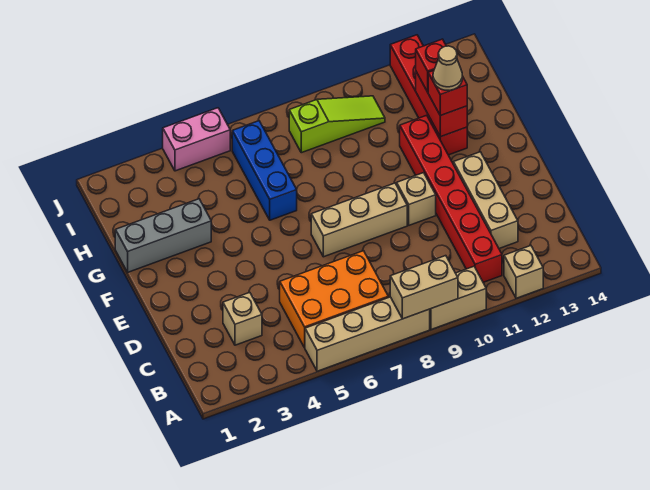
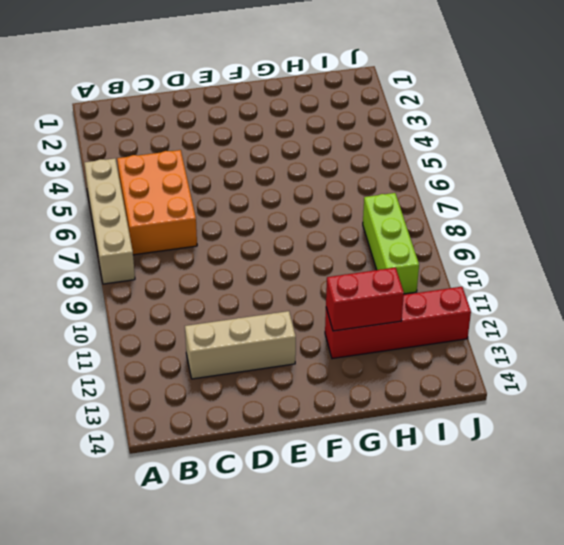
lime brick I8:I10 level 1 -> lime slope I8:I10 level 1 top 8
none -> tan brick A9:A10 level 1
none -> tan brick A12 level 1
none -> red brick B11:G11 level 1

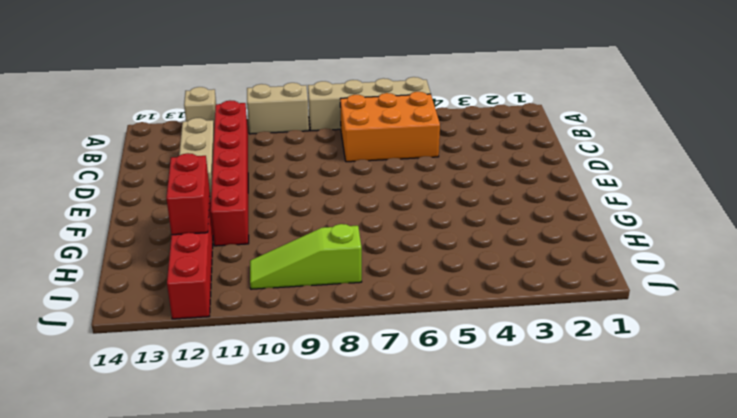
none -> tan brick C3 level 1
none -> tan brick E7:E9 level 1
none -> tan brick E10 level 1

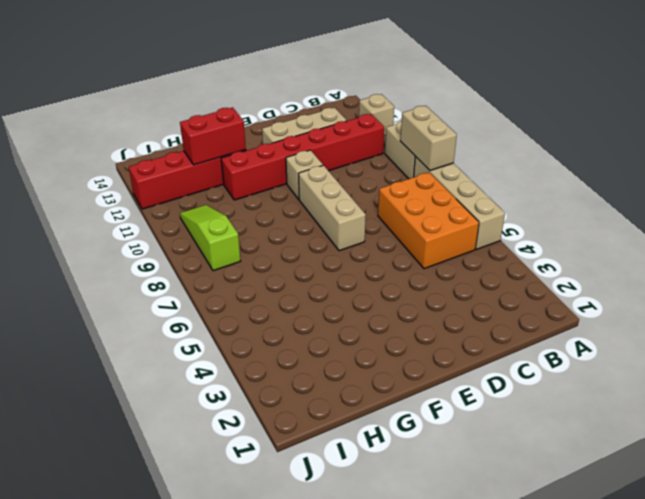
none -> tan brick C3 level 1
none -> grey brick G1:G3 level 1
none -> blue brick G6:I6 level 1

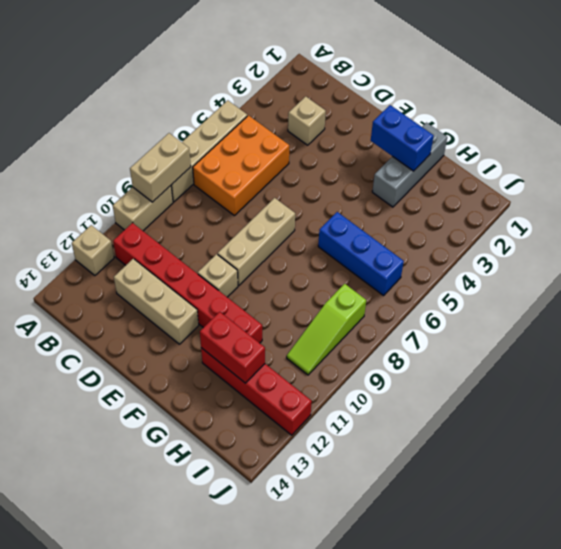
blue brick F2:G2 level 2 -> none
none -> pink brick J4:J5 level 1
none -> red brick G12 level 3
none -> red brick H12 level 3

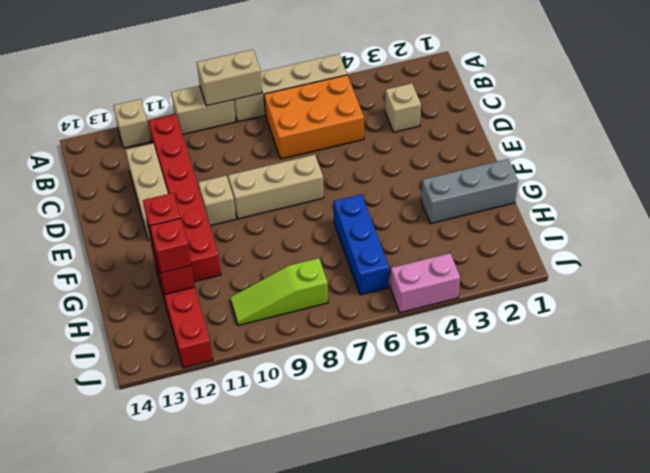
none -> tan cone G12 level 4

